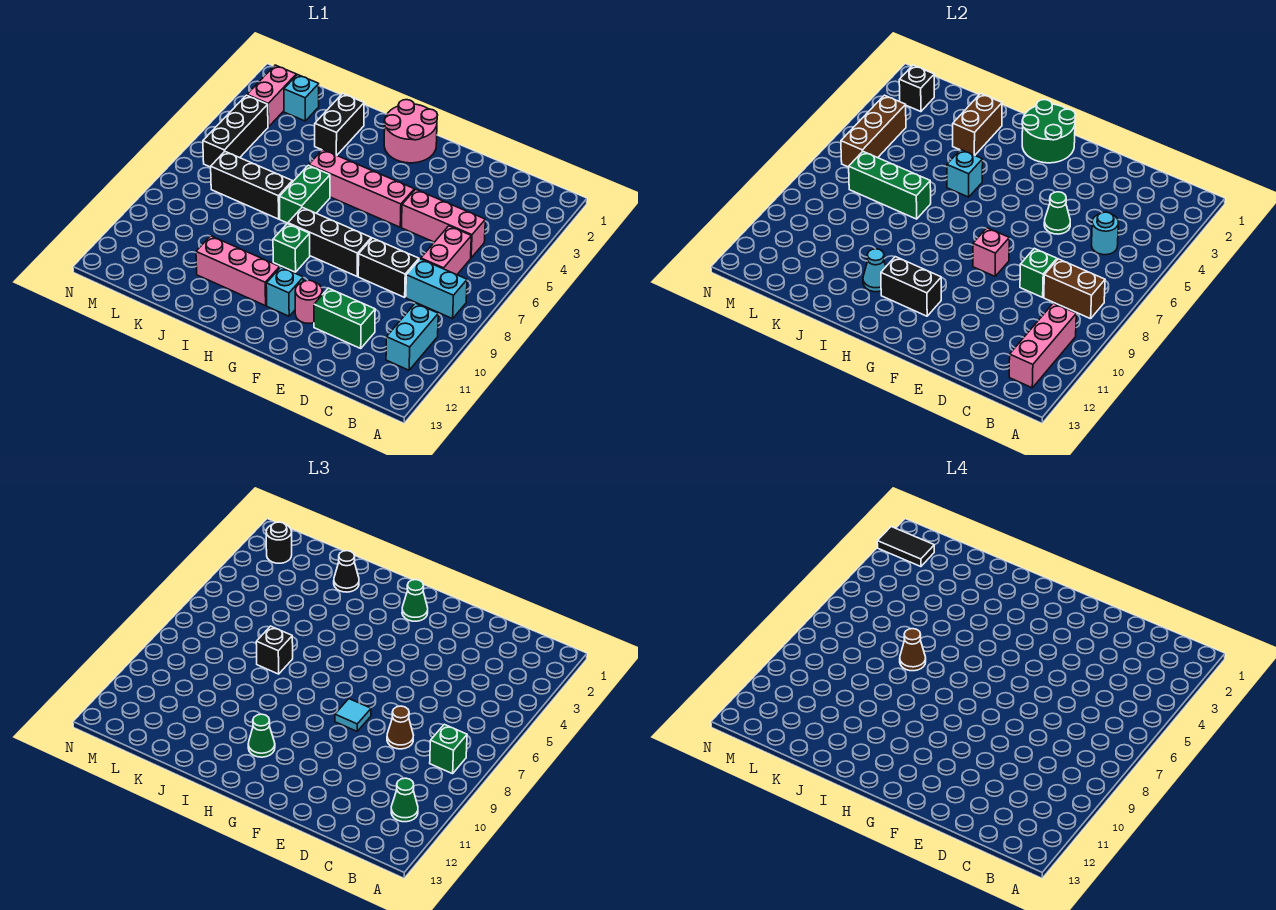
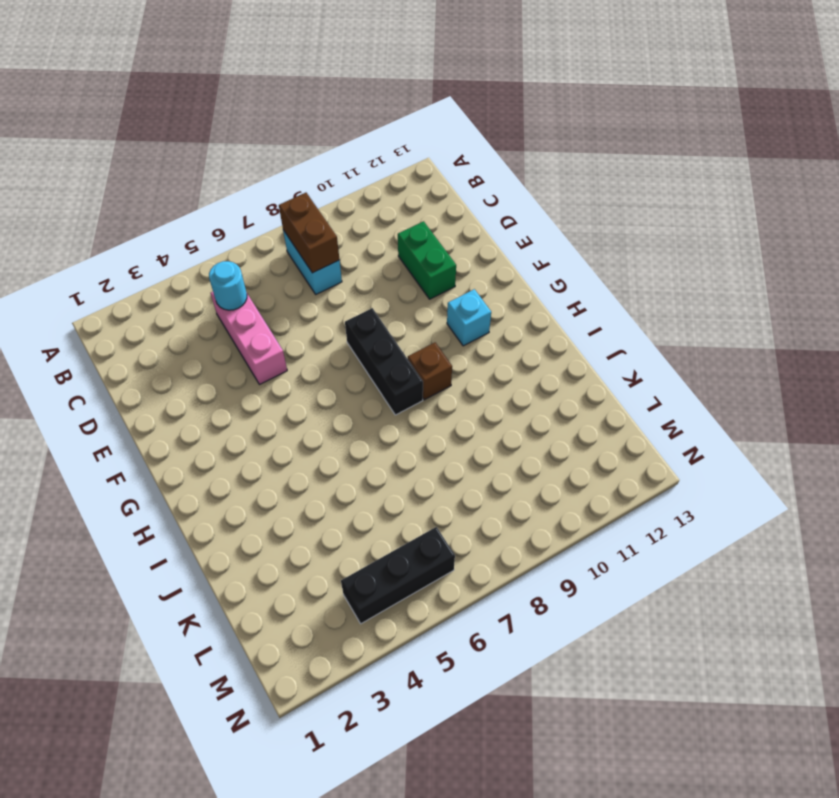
brown brick H9 level 1 -> green brick H9 level 1
none -> cyan brick B10:B11 level 1
none -> pink brick C6:C7 level 1
none -> black brick D8:E8 level 1
none -> pink brick F5:I5 level 1

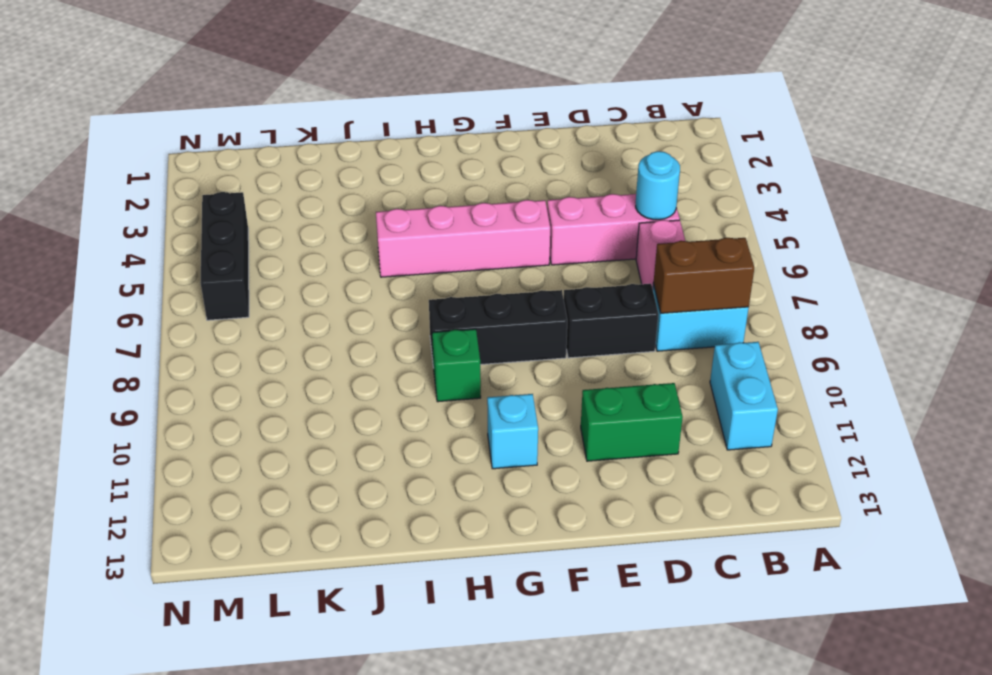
none -> pink round brick F11 level 1
none -> pink round brick G1:H2 level 1
none -> pink brick H11:J11 level 1
none -> green brick I6:I7 level 1

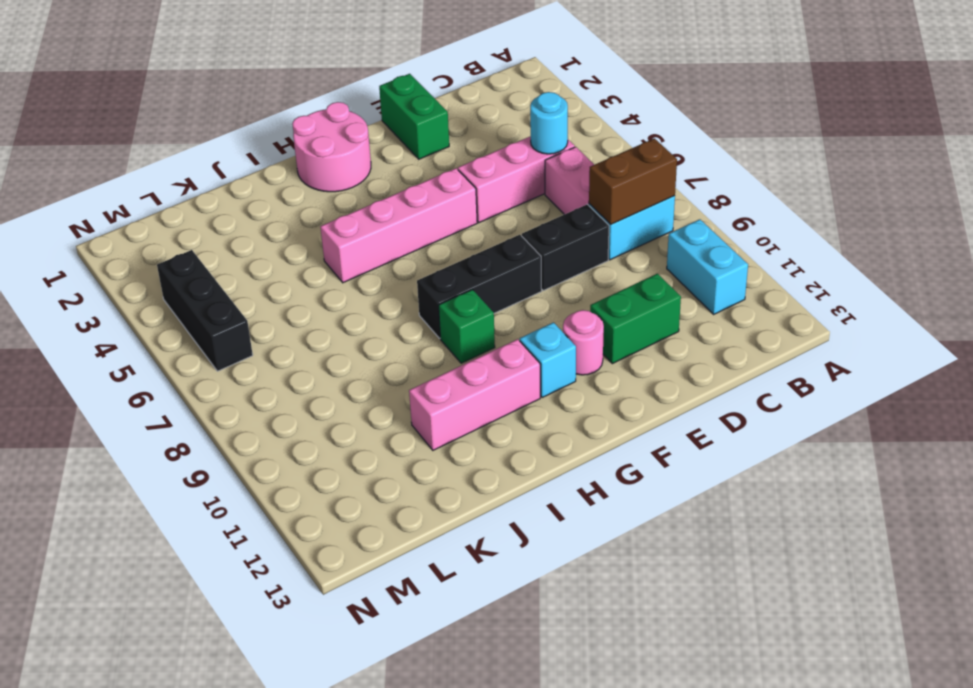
green brick E1:E2 level 1 -> green brick I6:I7 level 1
none -> black brick J2:J3 level 1
none -> black brick J7:L7 level 1
none -> cyan brick L2 level 1
none -> pink brick M2:M3 level 1

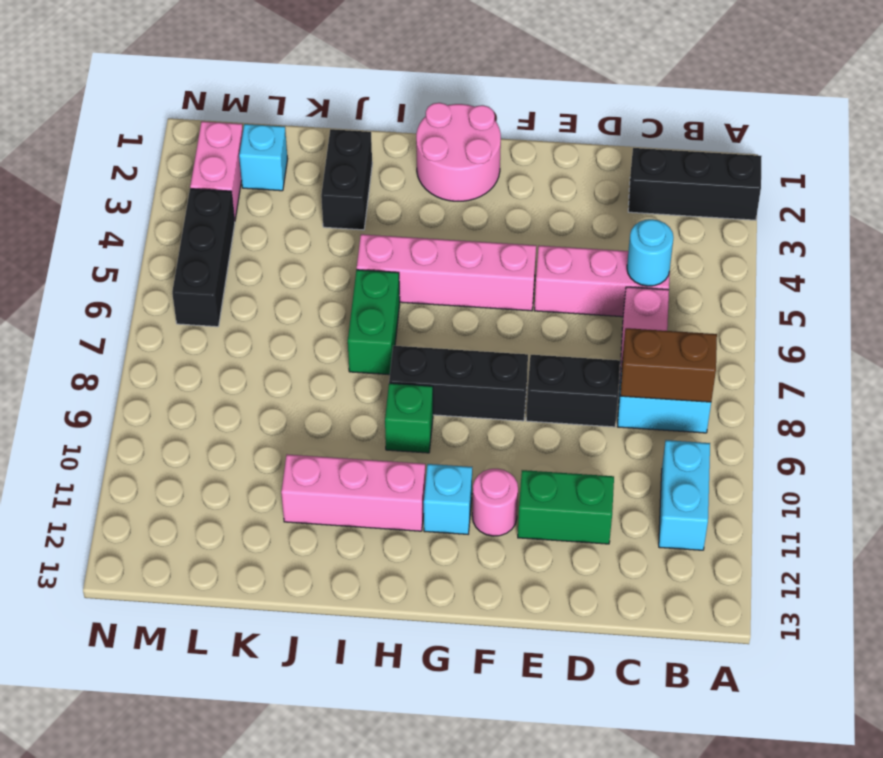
black brick A2:C2 level 1 -> black brick J7:L7 level 1
none -> pink brick B10:B12 level 2
none -> green brick D8 level 2
none -> green cone E5 level 2
none -> pink brick F8 level 2

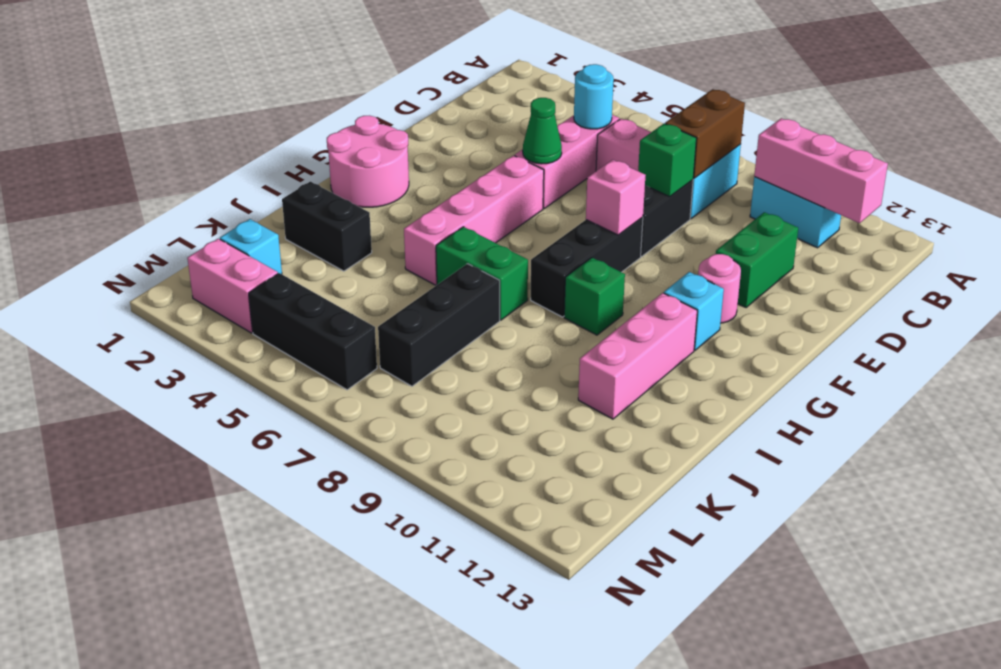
none -> green round brick G1:H2 level 2
none -> black brick G11:H11 level 2
none -> cyan brick I5 level 2
none -> cyan cone I11 level 2

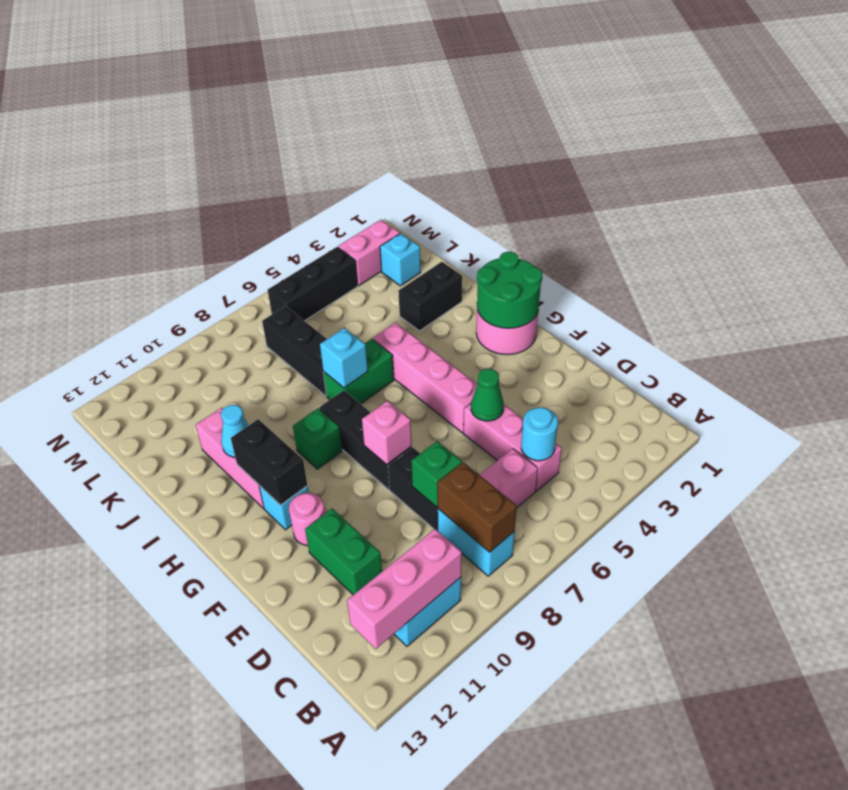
cyan brick I7 level 2 -> cyan brick I5 level 2
none -> brown brick J2:J3 level 2
none -> green brick J7:L7 level 2
none -> black brick M2 level 2
none -> brown brick M4:M6 level 2

